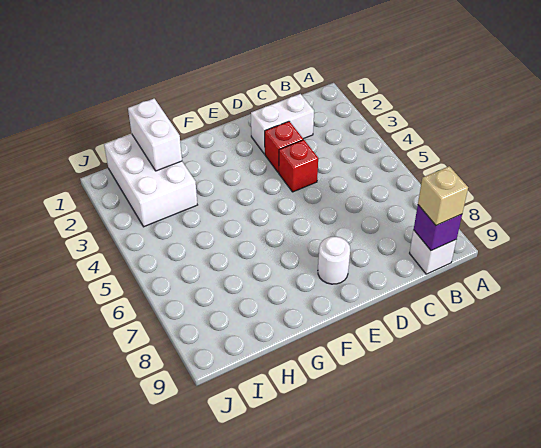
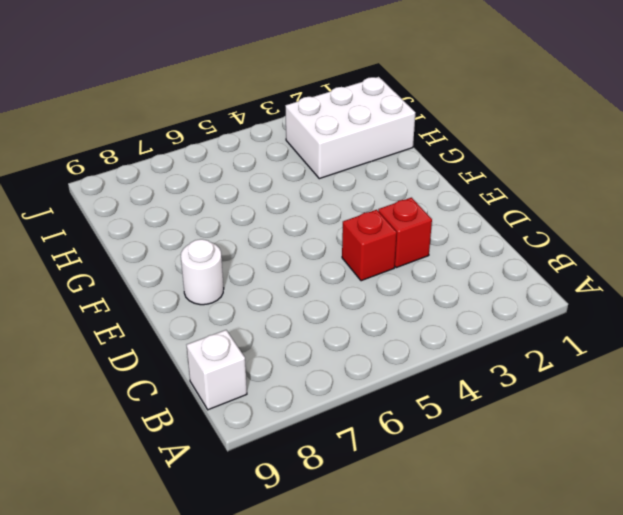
none -> white brick C2:D2 level 1
none -> purple brick B9 level 2

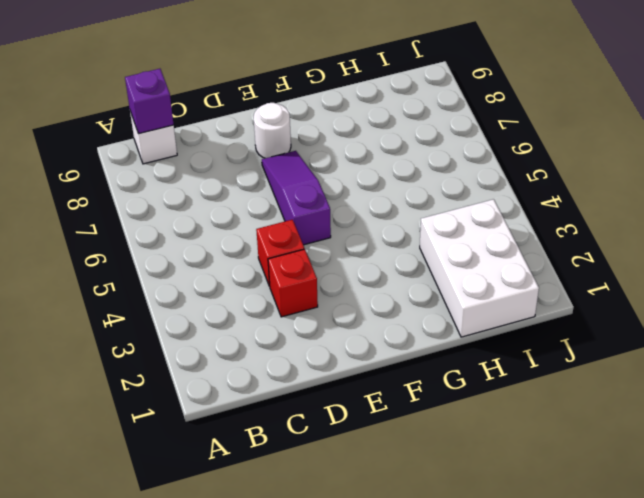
purple slope E5:E7 level 1 top 5 -> none
none -> white brick C2:D2 level 1
none -> white brick H1:H2 level 2

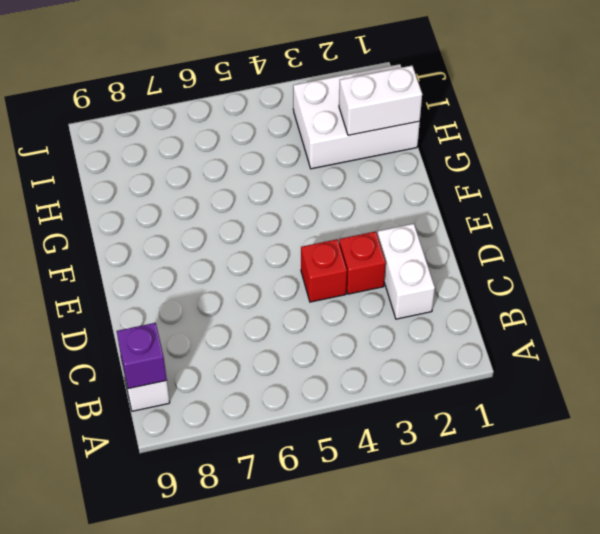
none -> white round brick E8 level 1
none -> tan brick B9 level 3

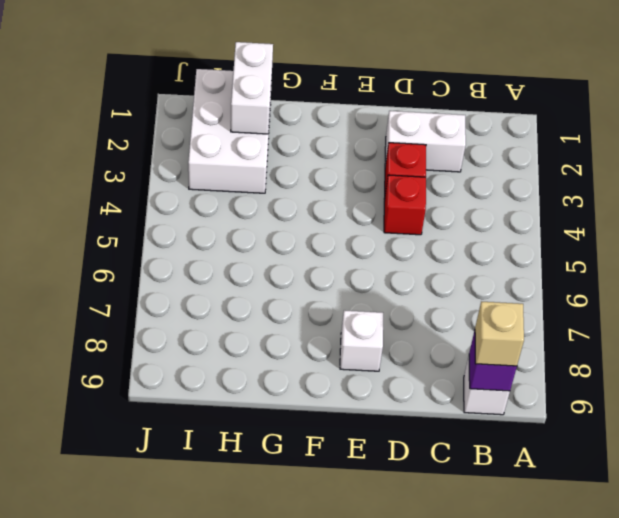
white brick E8 level 1 -> white round brick E8 level 1

